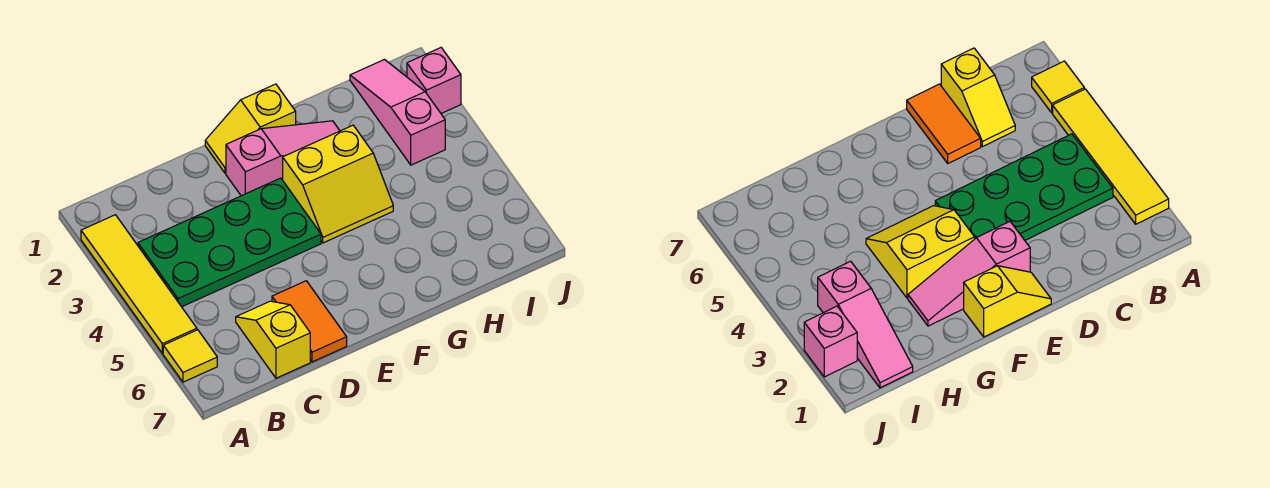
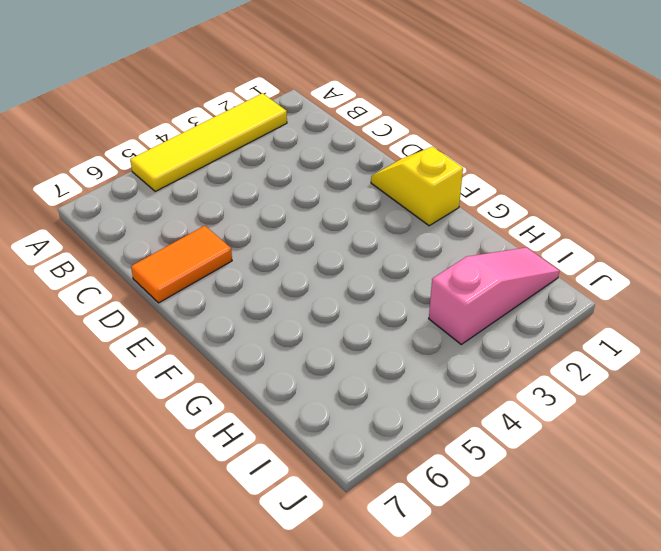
none -> yellow tile A6 level 1
none -> green plate B3:E4 level 1

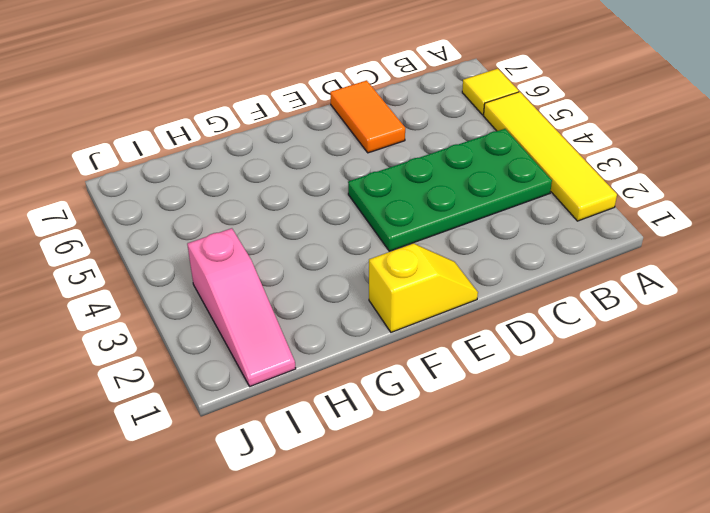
none -> yellow slope C6:C7 level 1 top 7
none -> pink slope E2:G2 level 1 top E

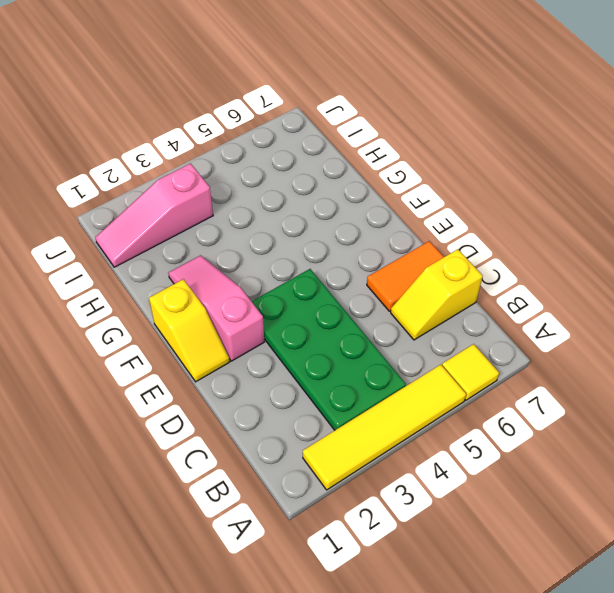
none -> yellow slope F3:G4 level 1 top 3
none -> pink brick J2 level 1

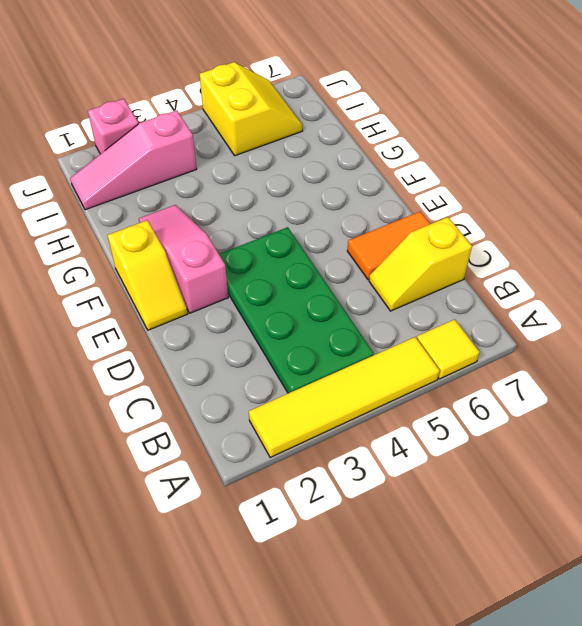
yellow slope I5:J6 level 1 top 5 -> yellow slope F3:G4 level 1 top 3

